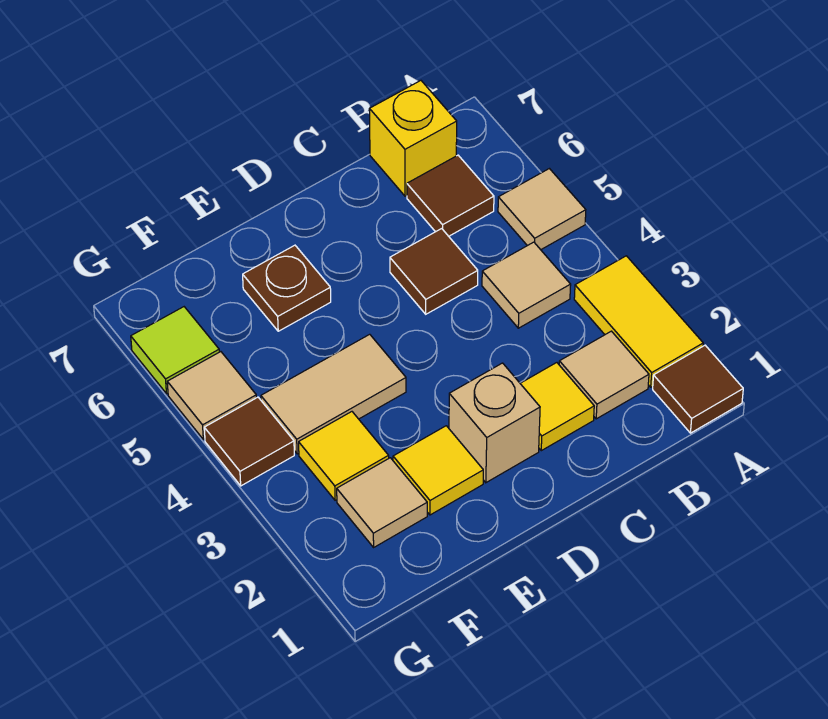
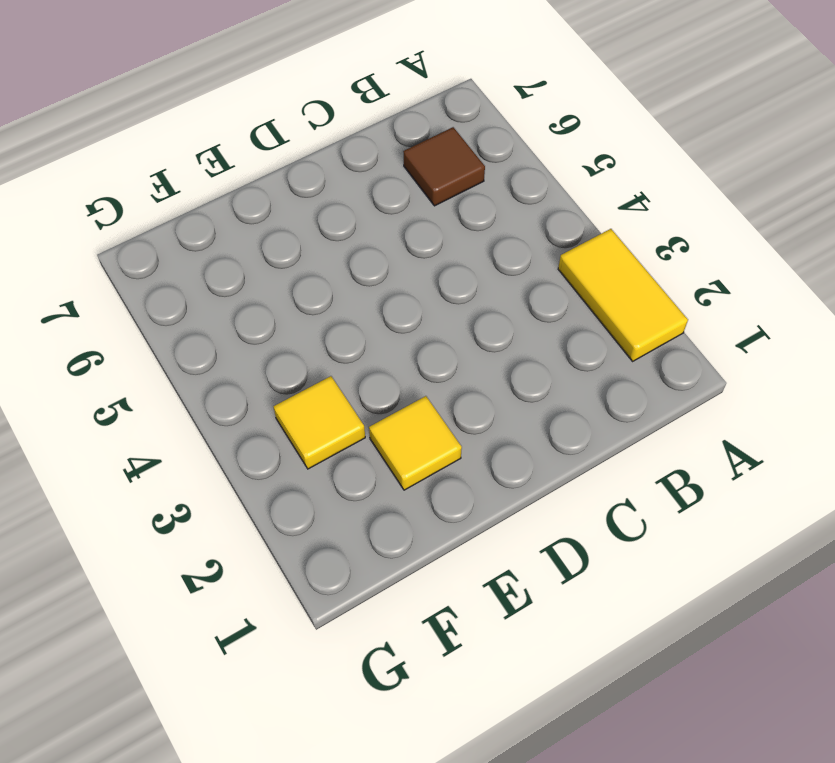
none -> brown tile A1 level 1
none -> tan tile A5 level 1
none -> tan tile B2 level 1

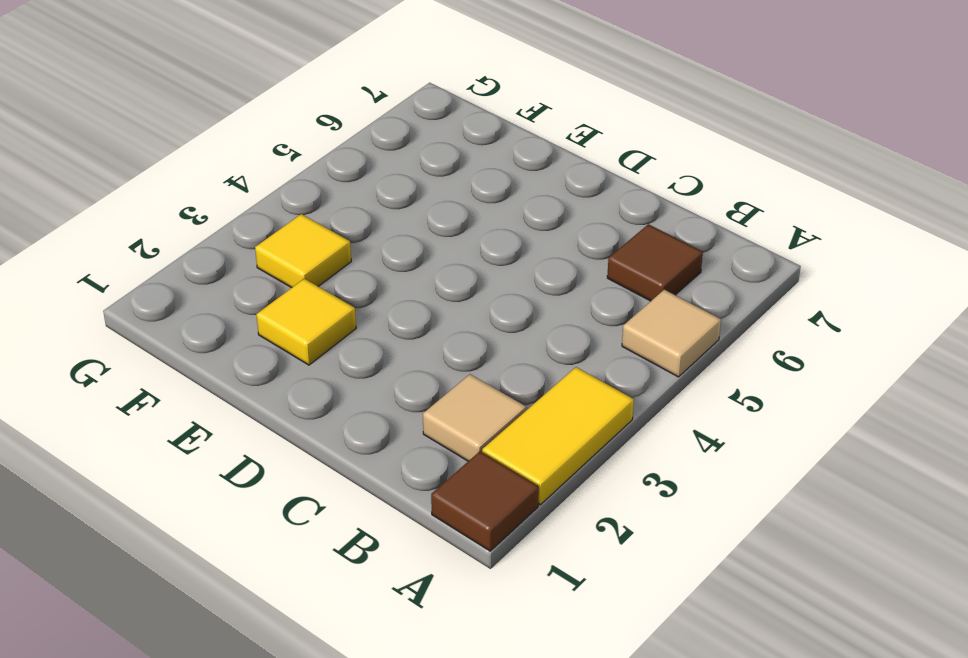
none -> tan tile B4 level 1
none -> yellow brick B7 level 1
none -> yellow tile C2 level 1

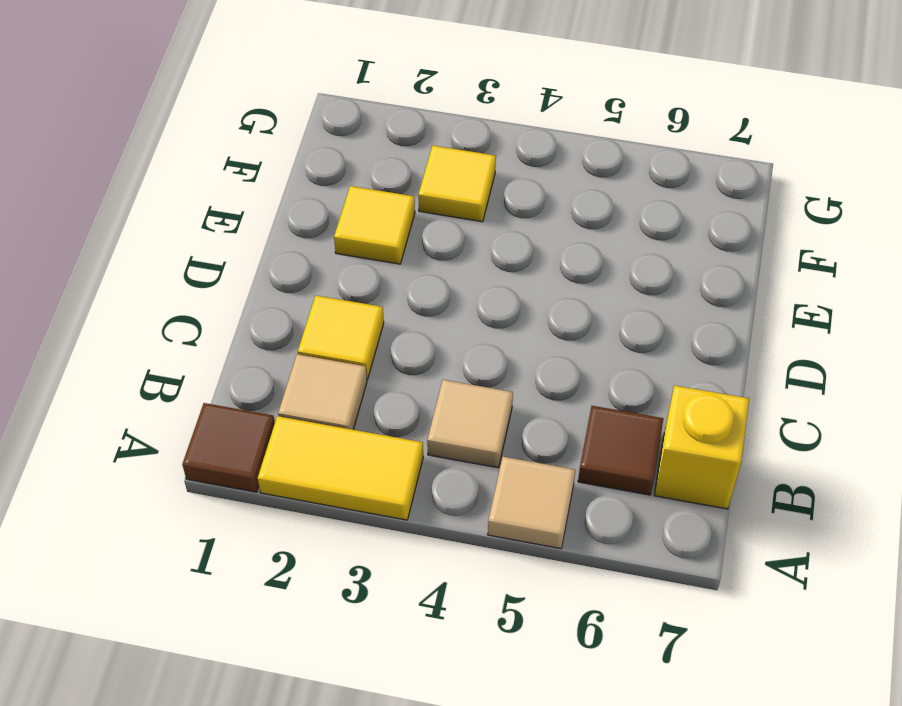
none -> brown tile C5 level 1
none -> tan brick D2 level 1
none -> tan tile E4:F4 level 1

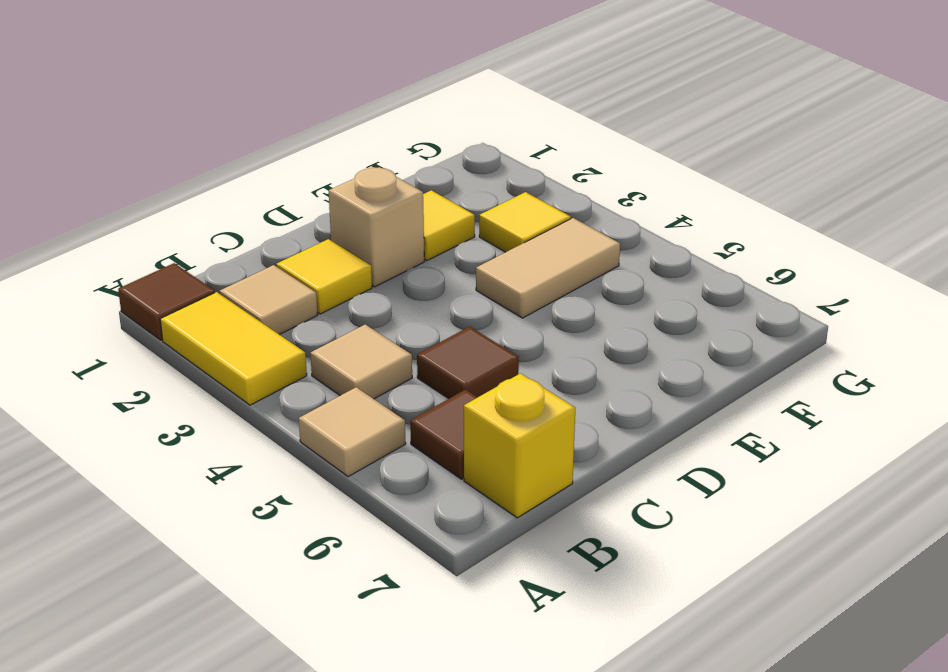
none -> brown plate E6 level 1
none -> tan tile F2 level 1
none -> brown tile G4 level 1

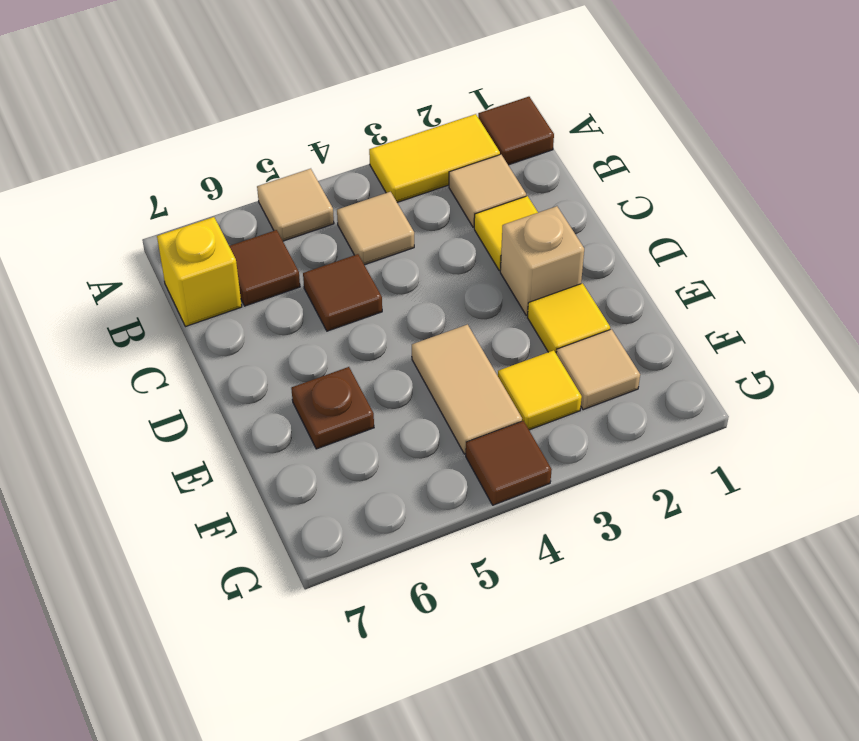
none -> tan tile G5 level 1
none -> lime tile G6 level 1

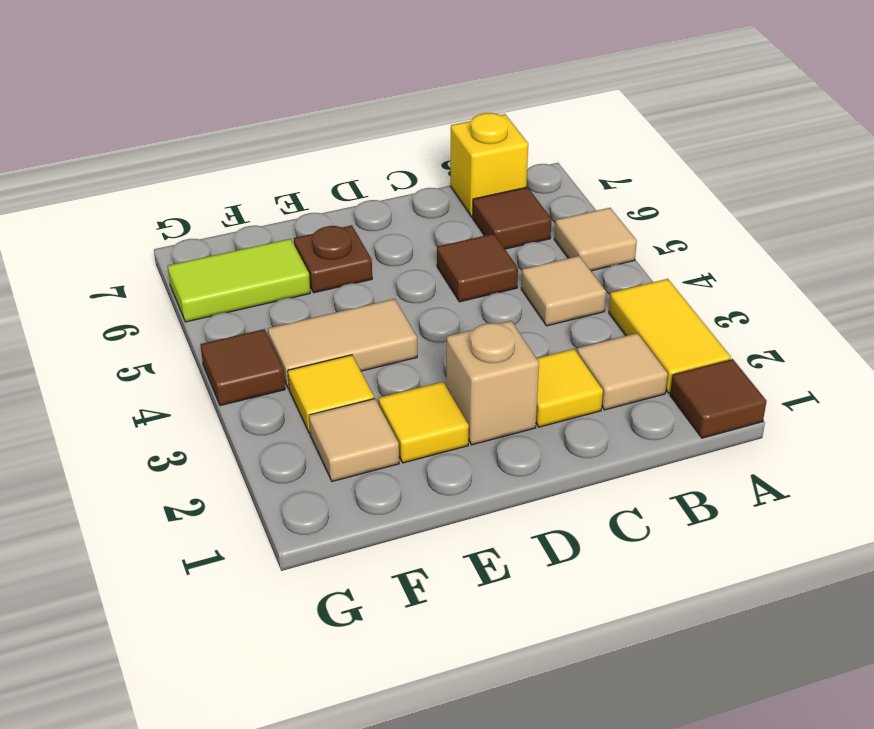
lime tile F6:G6 level 1 -> lime tile G6 level 1
none -> tan tile G5 level 1

